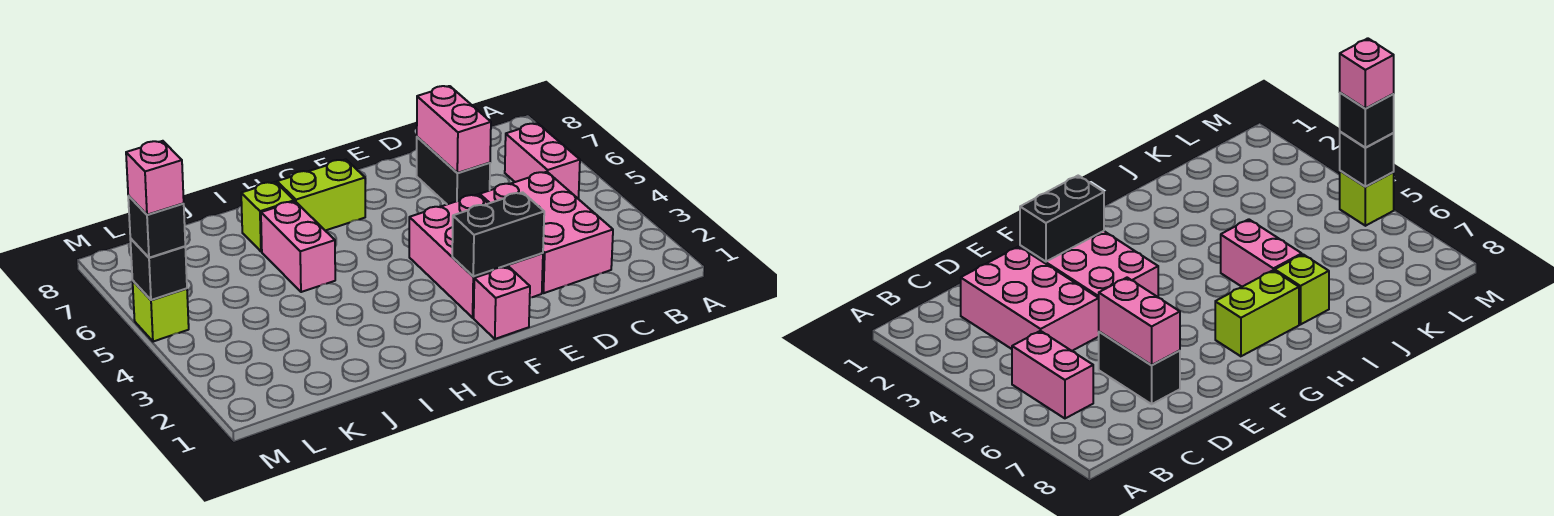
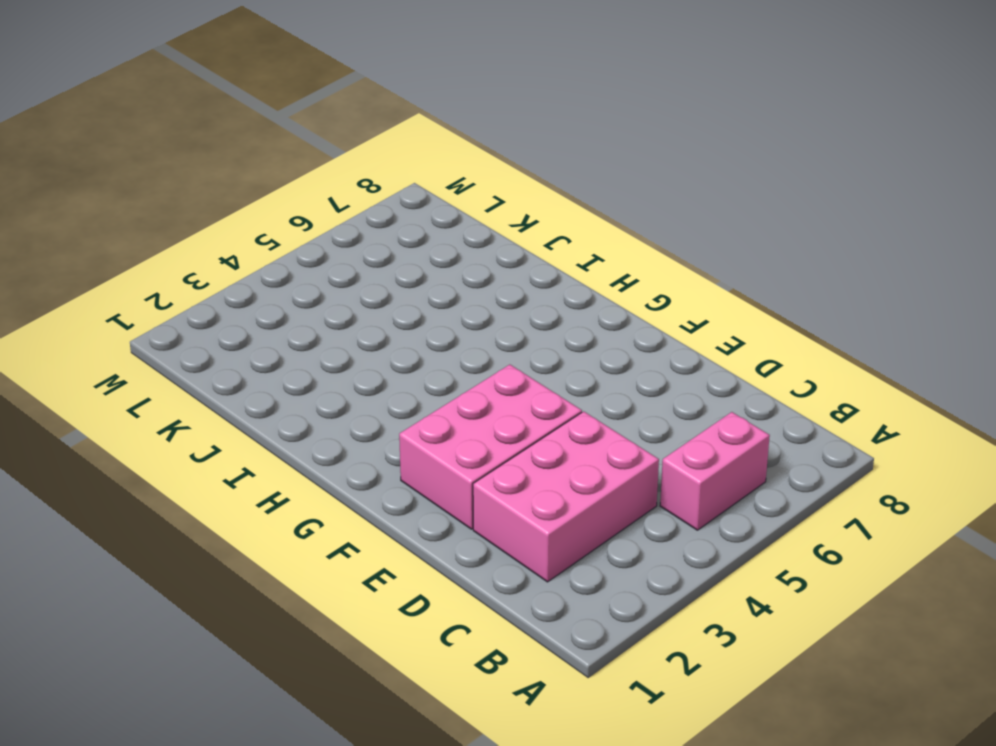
none -> black brick D6:D7 level 1
none -> pink brick F1 level 1
none -> lime brick G7:H7 level 1

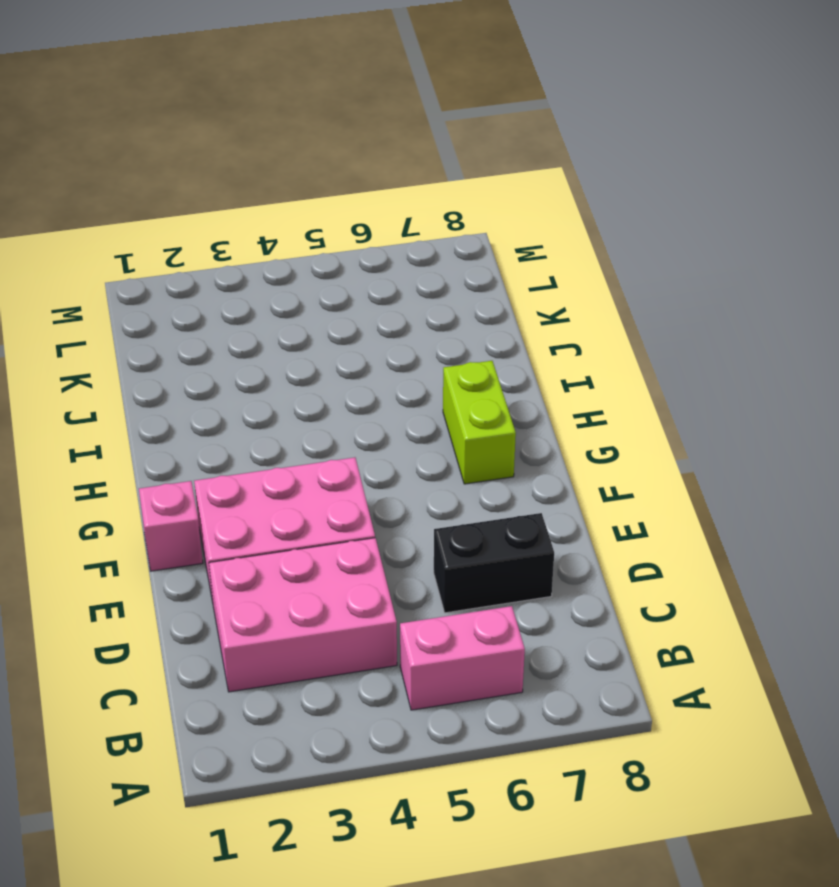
none -> pink brick I5:I6 level 1
none -> lime brick I7 level 1
none -> lime brick M5 level 1

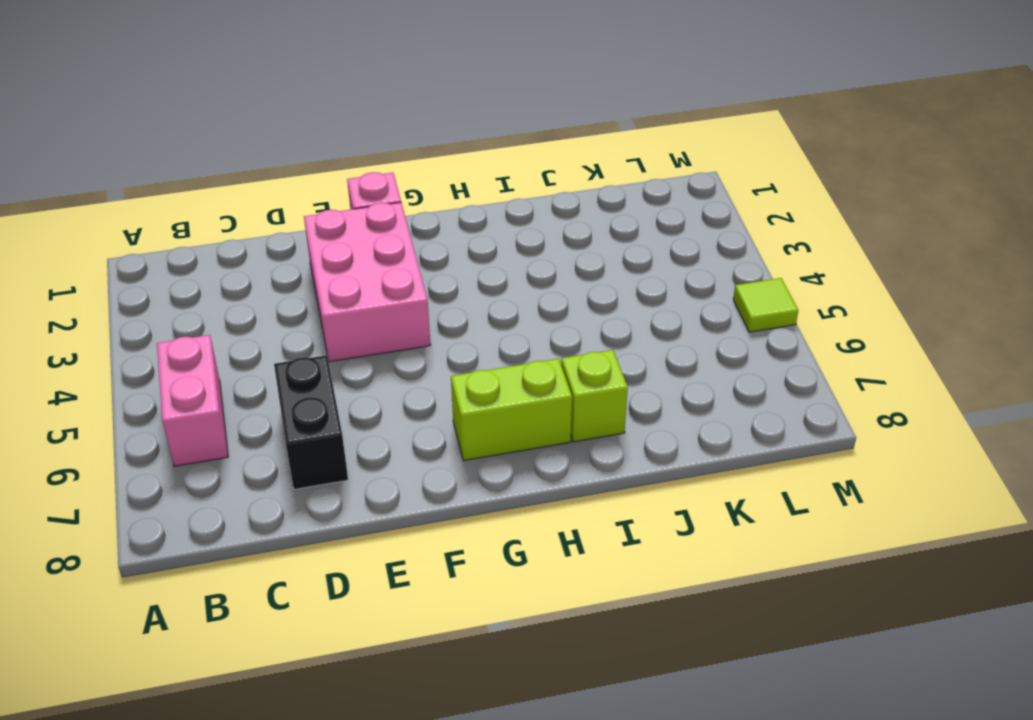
lime tile M5 level 1 -> lime brick M5 level 1
none -> pink brick C2:D4 level 1
none -> pink brick I5:I6 level 1
none -> pink brick D6:D7 level 2

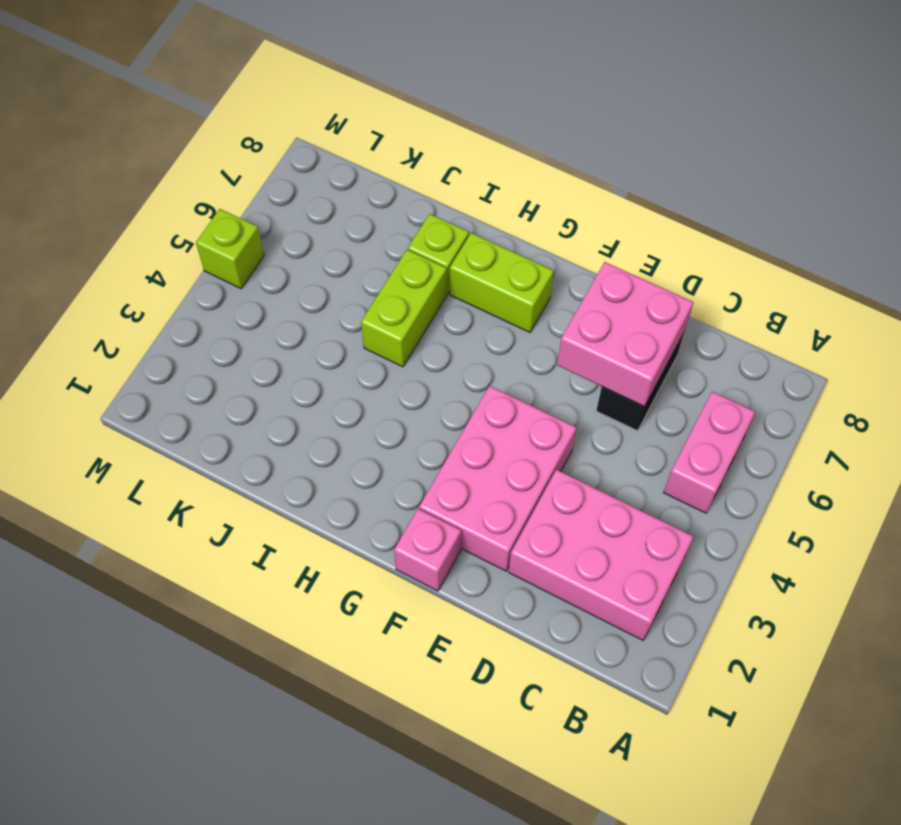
pink brick B2:D3 level 1 -> pink brick C2:D4 level 1
pink brick D6:E7 level 2 -> pink brick D6:D7 level 2
lime brick I5:I6 level 1 -> pink brick I5:I6 level 1
none -> black brick E2:F2 level 2
none -> black brick M5 level 2
none -> black brick M5 level 3

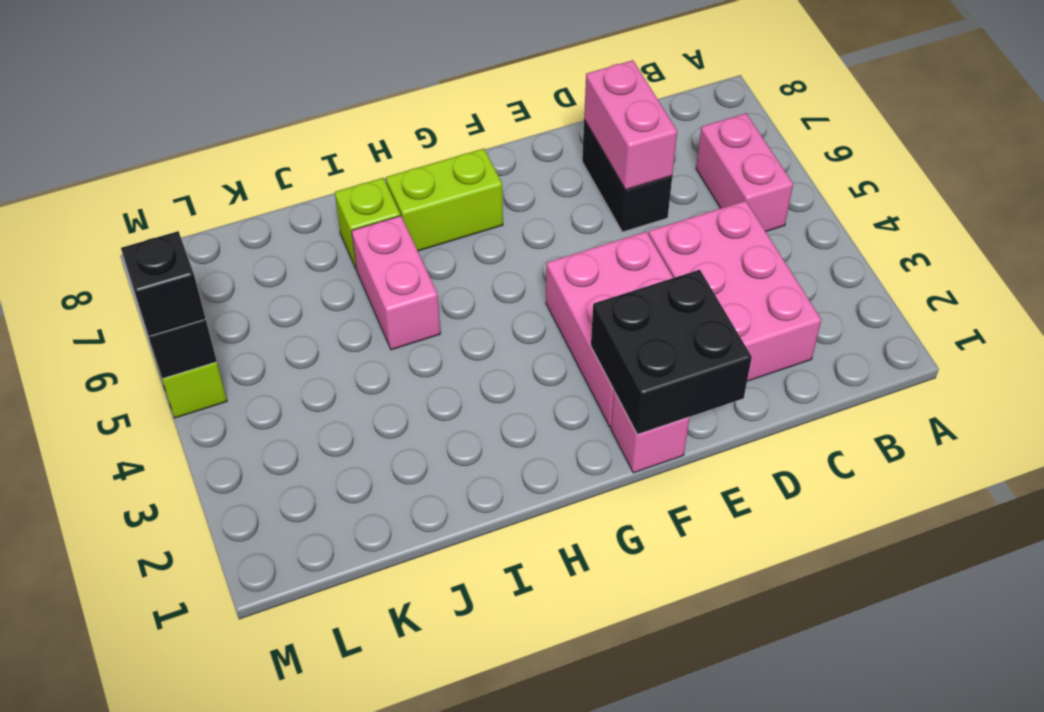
black brick E1:F2 level 2 -> black brick E2:F2 level 2
none -> pink brick M5 level 4

